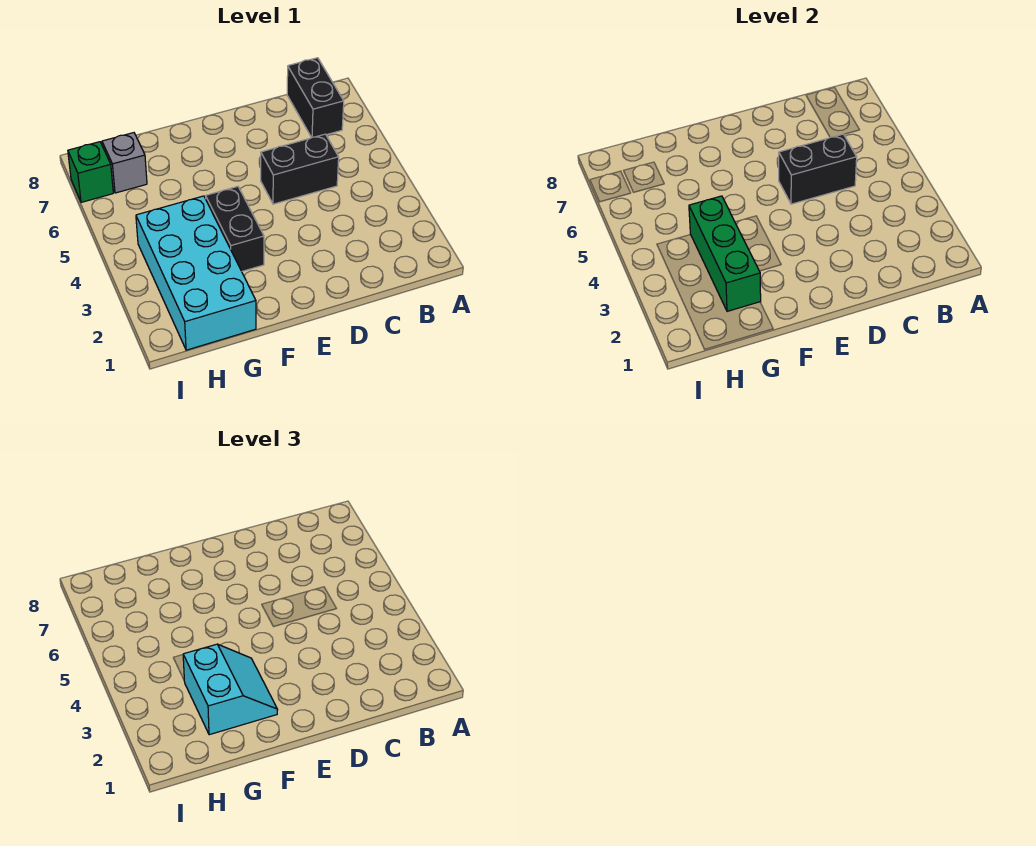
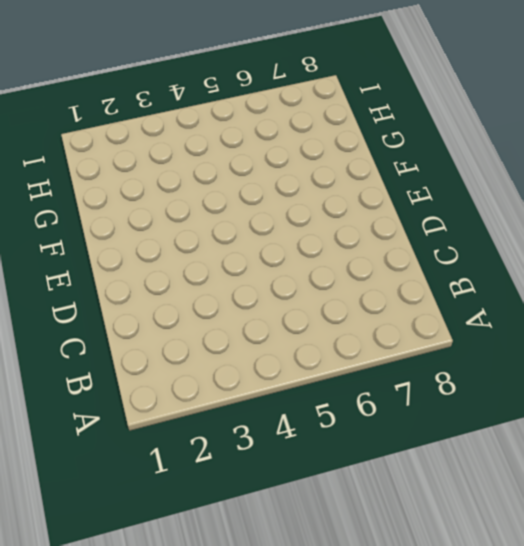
none -> black brick B7:B8 level 1
none -> black brick C5:D5 level 1

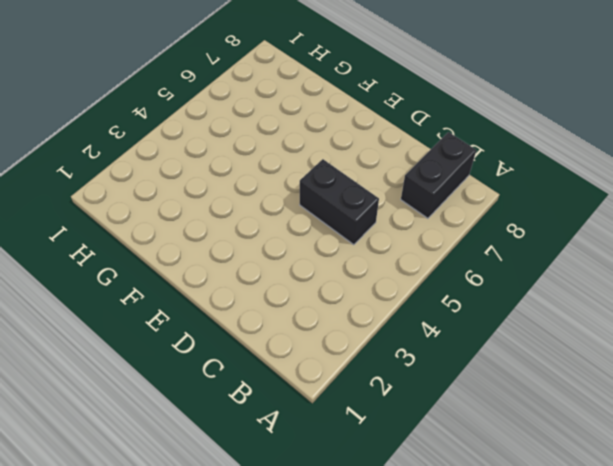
none -> black brick F3:F4 level 1
none -> cyan brick G1:H4 level 1

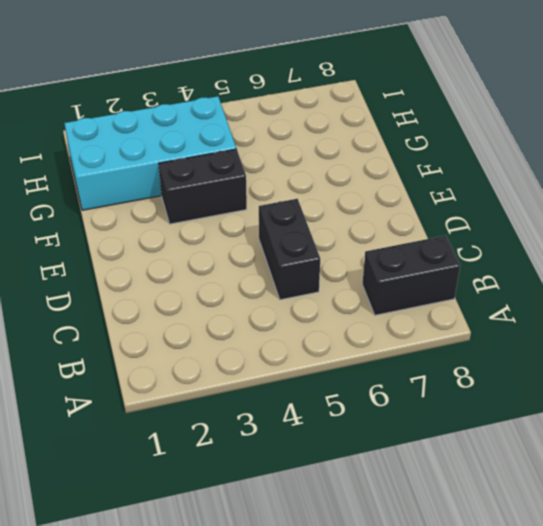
none -> grey brick H7 level 1
none -> green brick I7 level 1

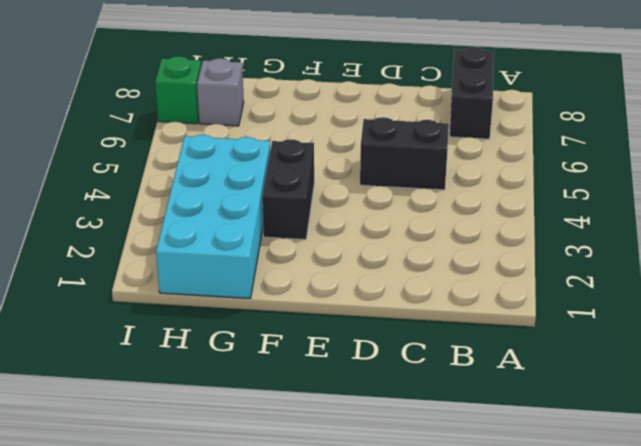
none -> black brick C5:D5 level 2
none -> green brick G2:G4 level 2

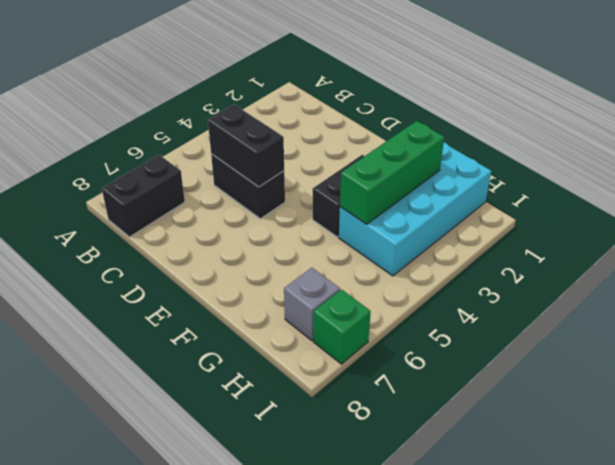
none -> cyan slope F2:G3 level 3 top G

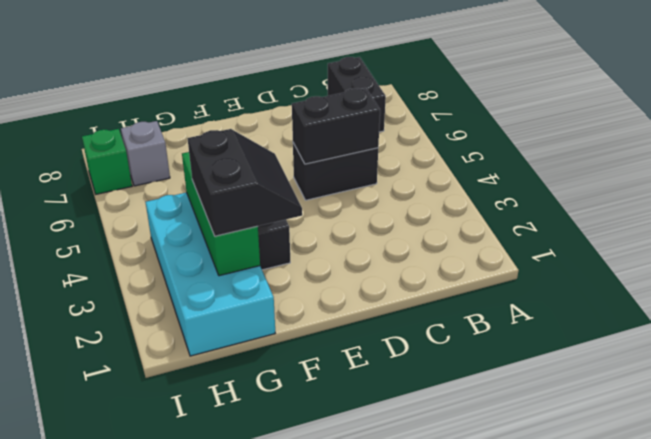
black slope F2:G3 level 3 top G -> cyan slope F2:G3 level 3 top G

